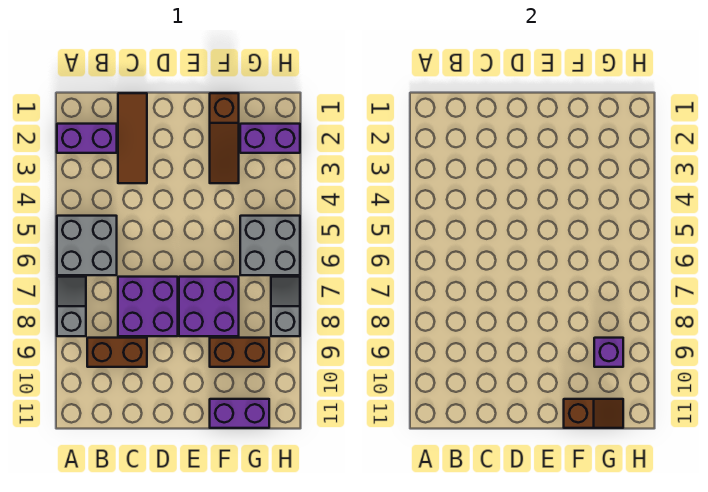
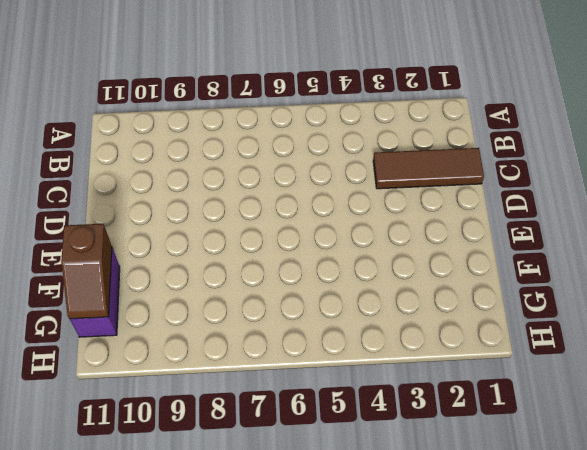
none -> purple brick A2:B2 level 1
none -> grey brick A5:B6 level 1
none -> grey slope A7:A8 level 1 top 8

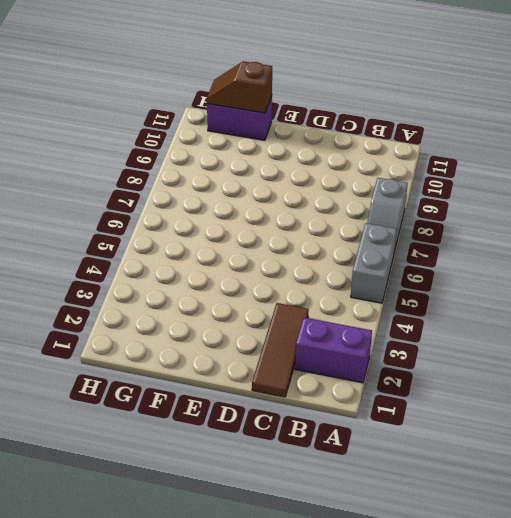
grey brick A5:A6 level 1 -> grey brick A5:B6 level 1
none -> brown brick B9:C9 level 1
none -> purple brick C7:D8 level 1
none -> purple brick E7:F8 level 1

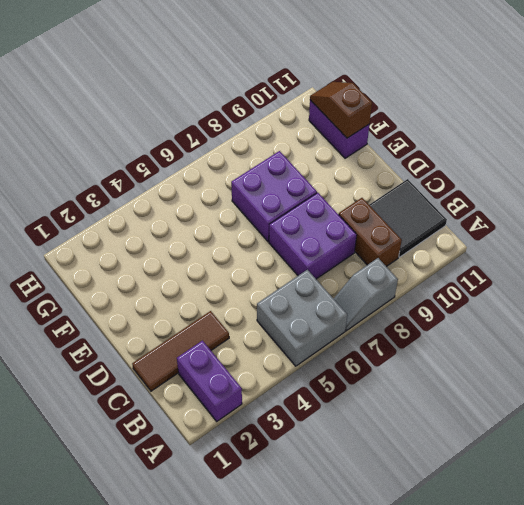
black tile B10:C11 level 1 -> none
none -> brown slope F1:F3 level 1 top 1
none -> brown brick F9:G9 level 1
none -> purple brick G2:H2 level 1

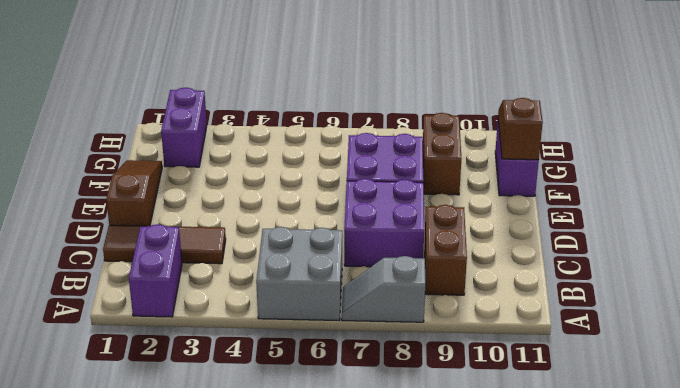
brown slope D1:F1 level 1 top D -> brown slope F1:F3 level 1 top 1
none -> grey brick G5:H6 level 1
none -> grey slope H7:H8 level 1 top 8
none -> purple brick G9 level 2

